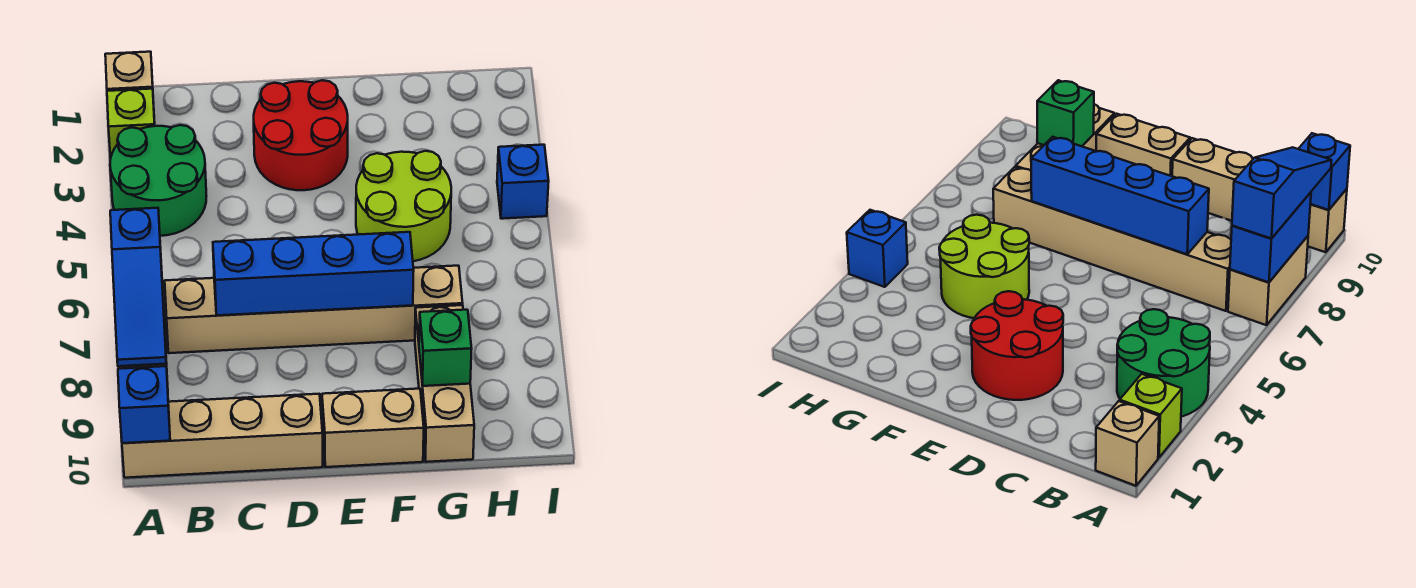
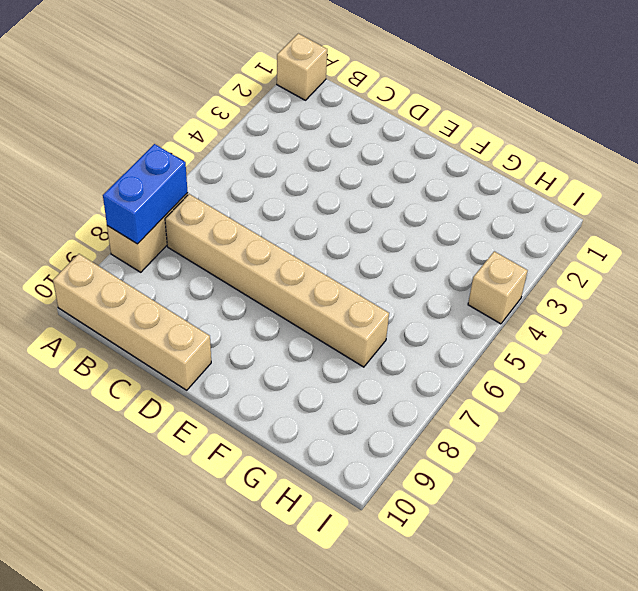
tan brick I4 level 1 -> blue brick I4 level 1
none -> lime brick A2 level 1
none -> green round brick A3:B4 level 1
none -> red round brick D2:E3 level 1

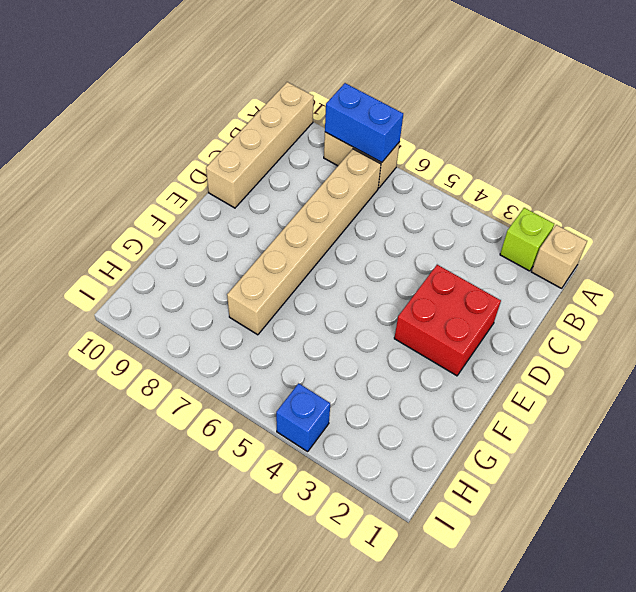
red brick D2:E3 level 1 -> red round brick D2:E3 level 1
none -> green round brick A3:B4 level 1
none -> tan brick E10:F10 level 1
none -> lime round brick F4:G5 level 1

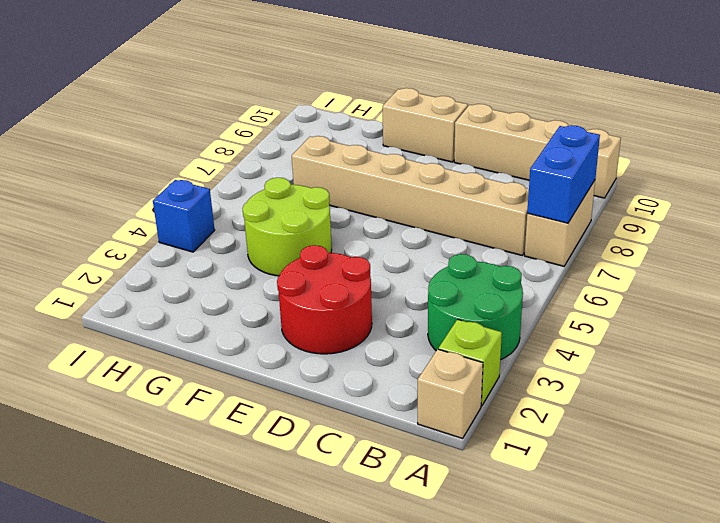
none -> tan brick G8:G10 level 1
none -> blue brick A10 level 2
none -> blue brick C7:F7 level 2

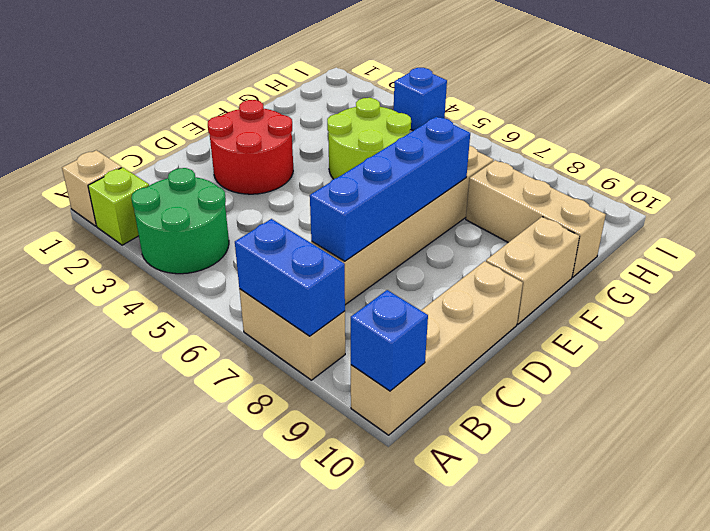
none -> green brick G9 level 2
none -> blue slope A7:A9 level 3 top 7

